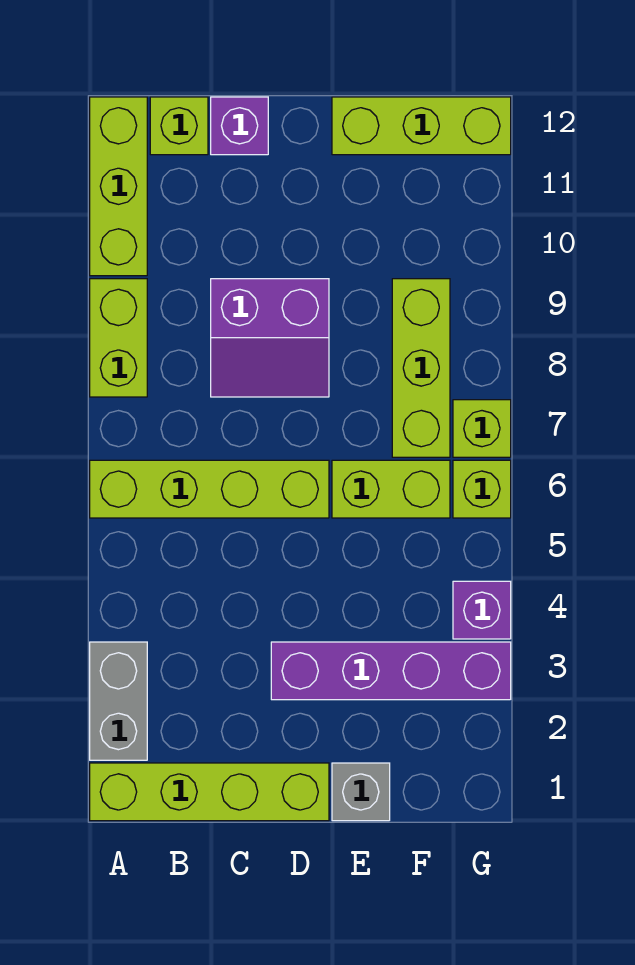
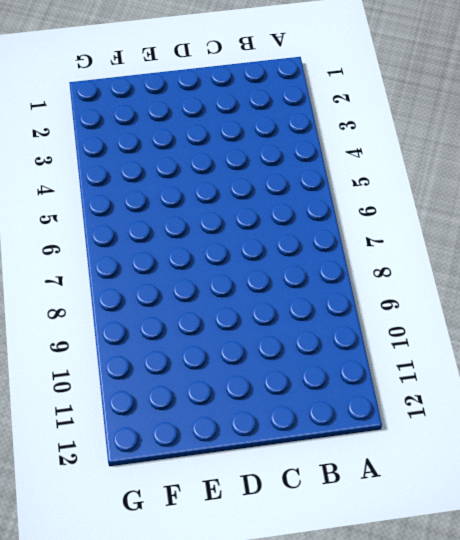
none -> lime brick A1:D1 level 1
none -> grey brick A2:A3 level 1
none -> lime brick A6:D6 level 1

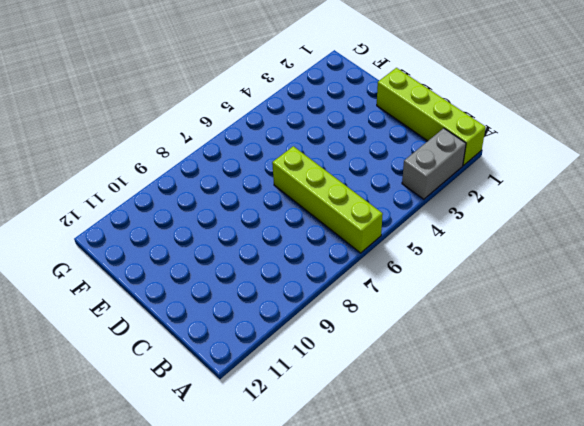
none -> lime brick A8:A9 level 1
none -> lime brick A10:A12 level 1
none -> lime brick B12 level 1

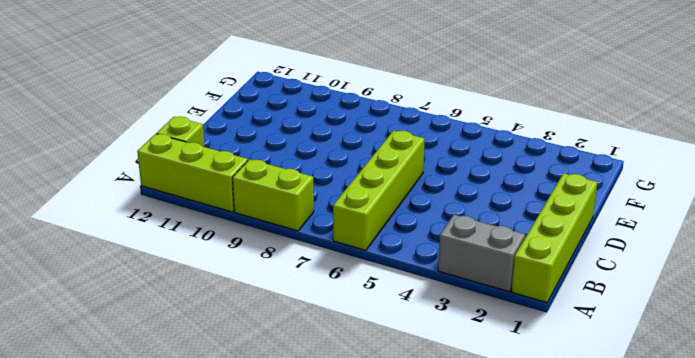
none -> purple slope C8:D9 level 1 top 9
none -> purple brick C12 level 1
none -> purple brick D3:G3 level 1

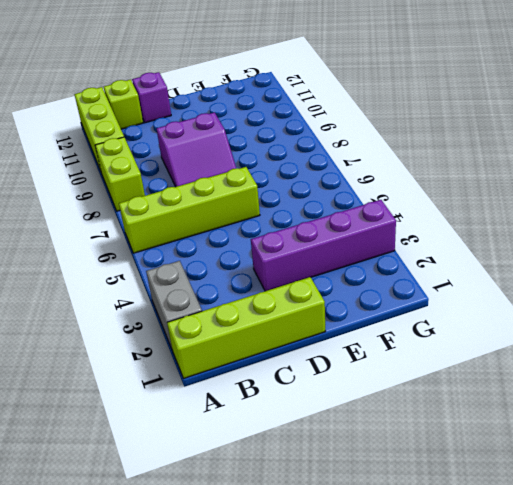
none -> grey brick E1 level 1
none -> lime brick E6:F6 level 1
none -> lime brick E12:G12 level 1

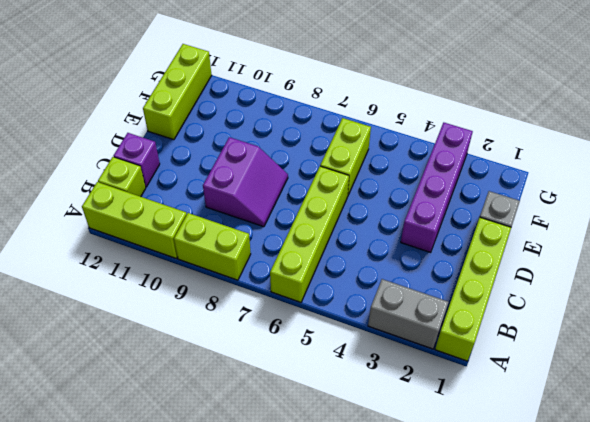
none -> lime brick F7:F9 level 1
none -> purple brick G4 level 1
none -> lime brick G6 level 1

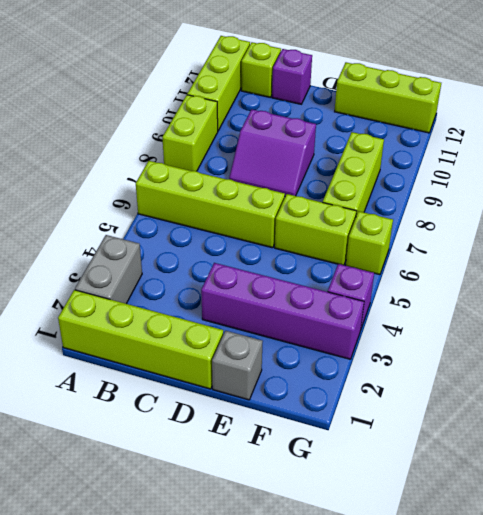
none -> lime brick G7 level 1

